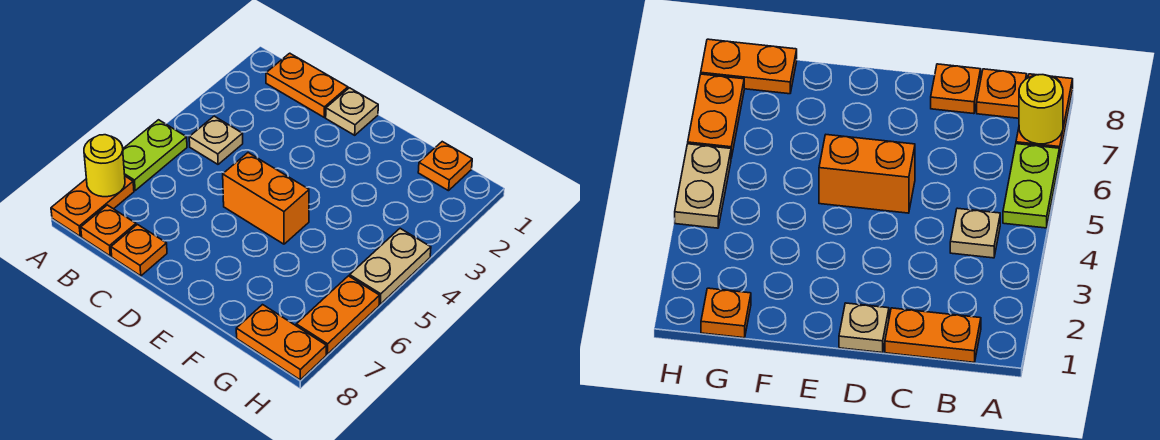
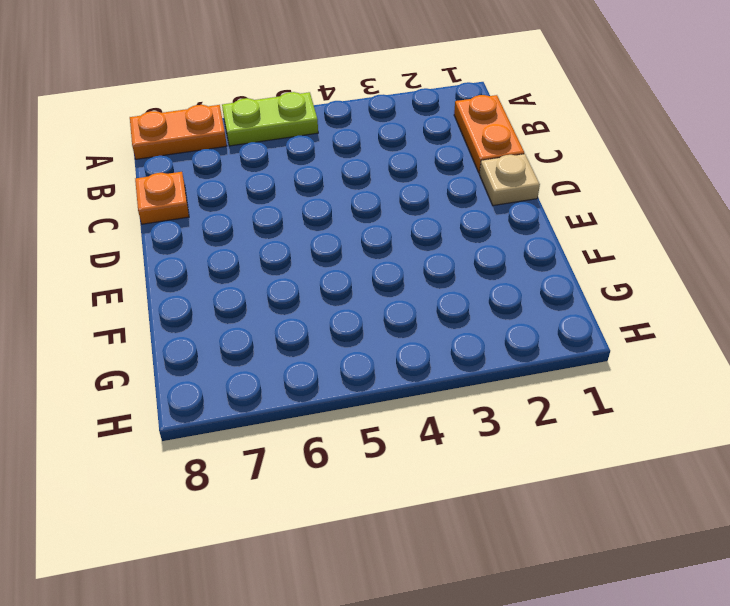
none -> tan plate B4 level 1
none -> orange plate B8 level 1
none -> orange brick D5:E5 level 1

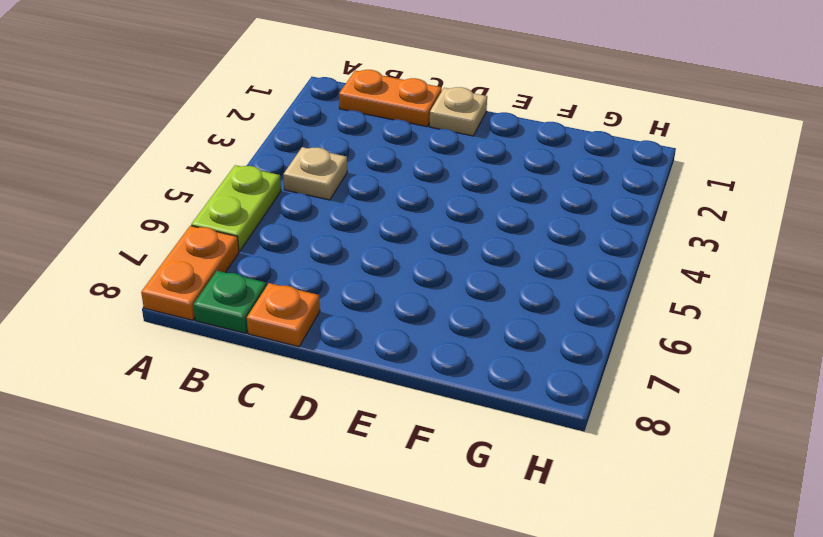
green plate B8 level 1 -> orange plate B8 level 1
none -> orange brick D5:E5 level 1
none -> orange plate G1 level 1
none -> orange plate G8:H8 level 1

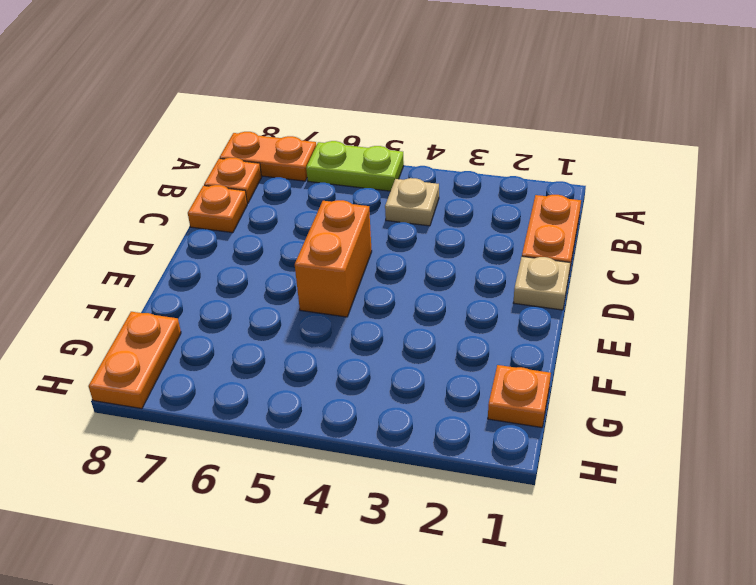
none -> tan plate H4:H5 level 1
none -> orange plate H6:H7 level 1
none -> yellow round brick A7 level 2

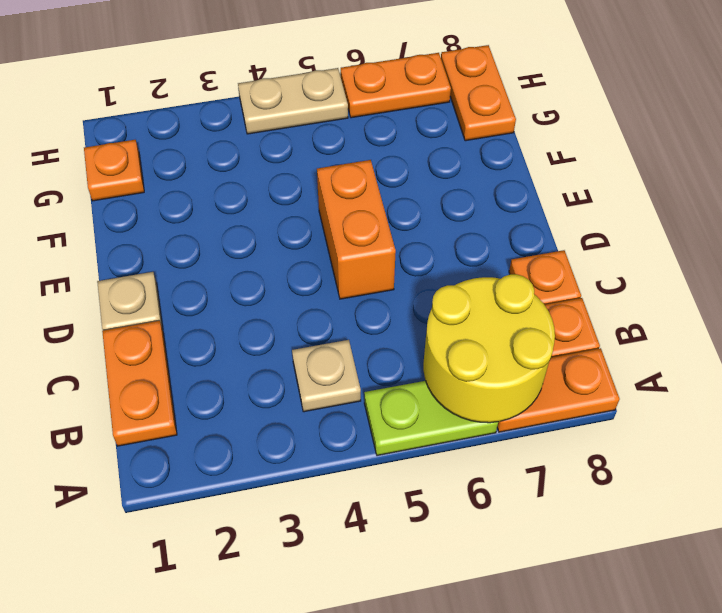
yellow round brick A6:B7 level 2 -> yellow round brick A7 level 2

